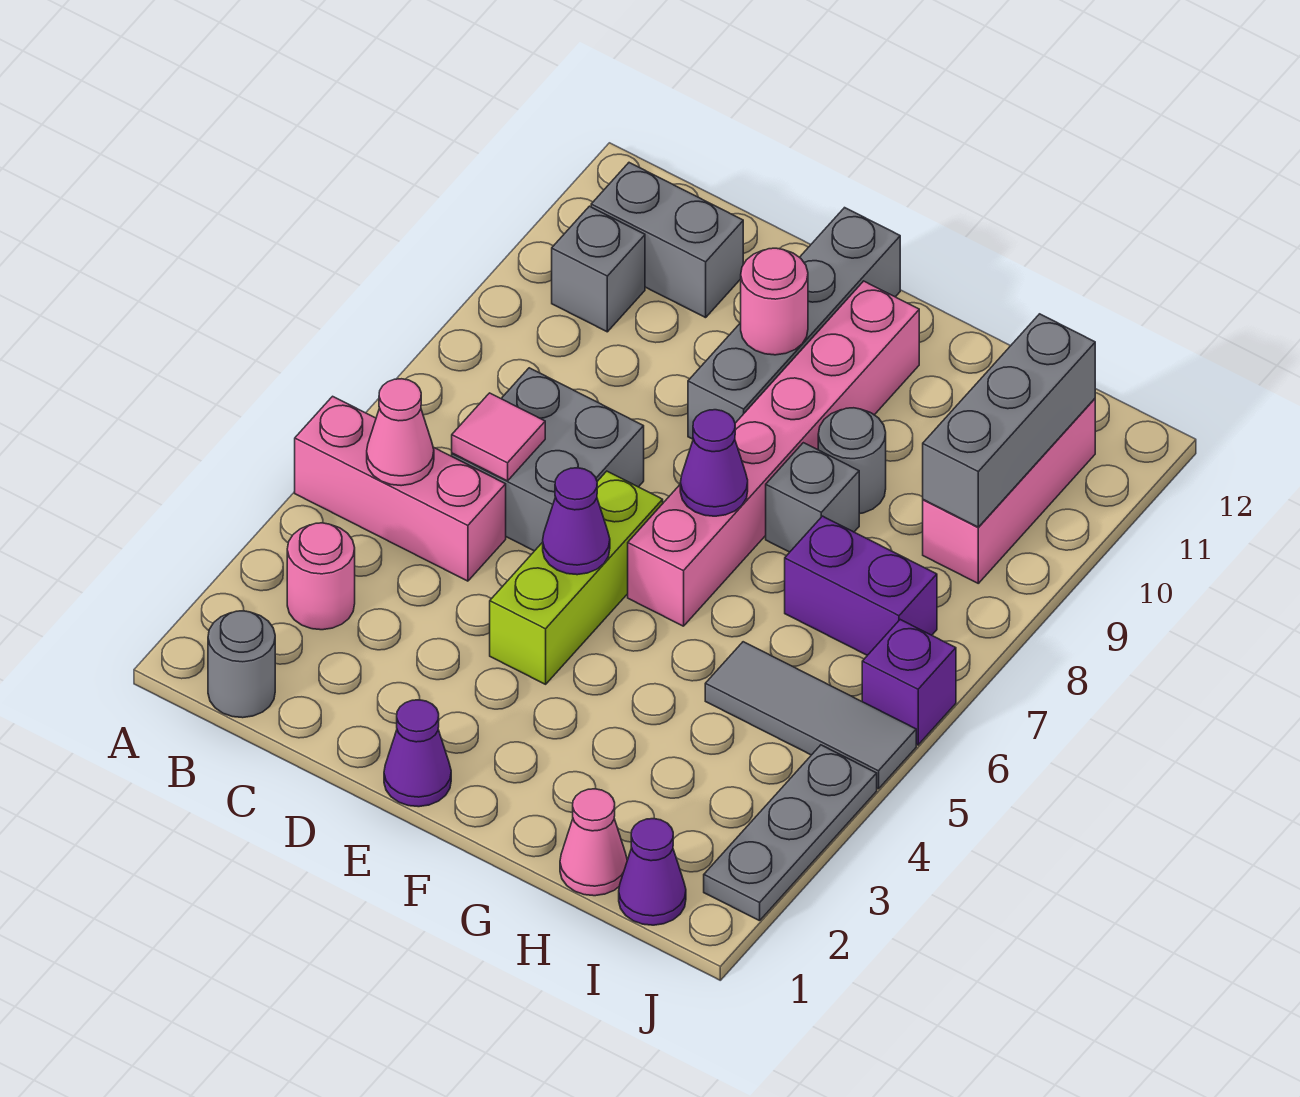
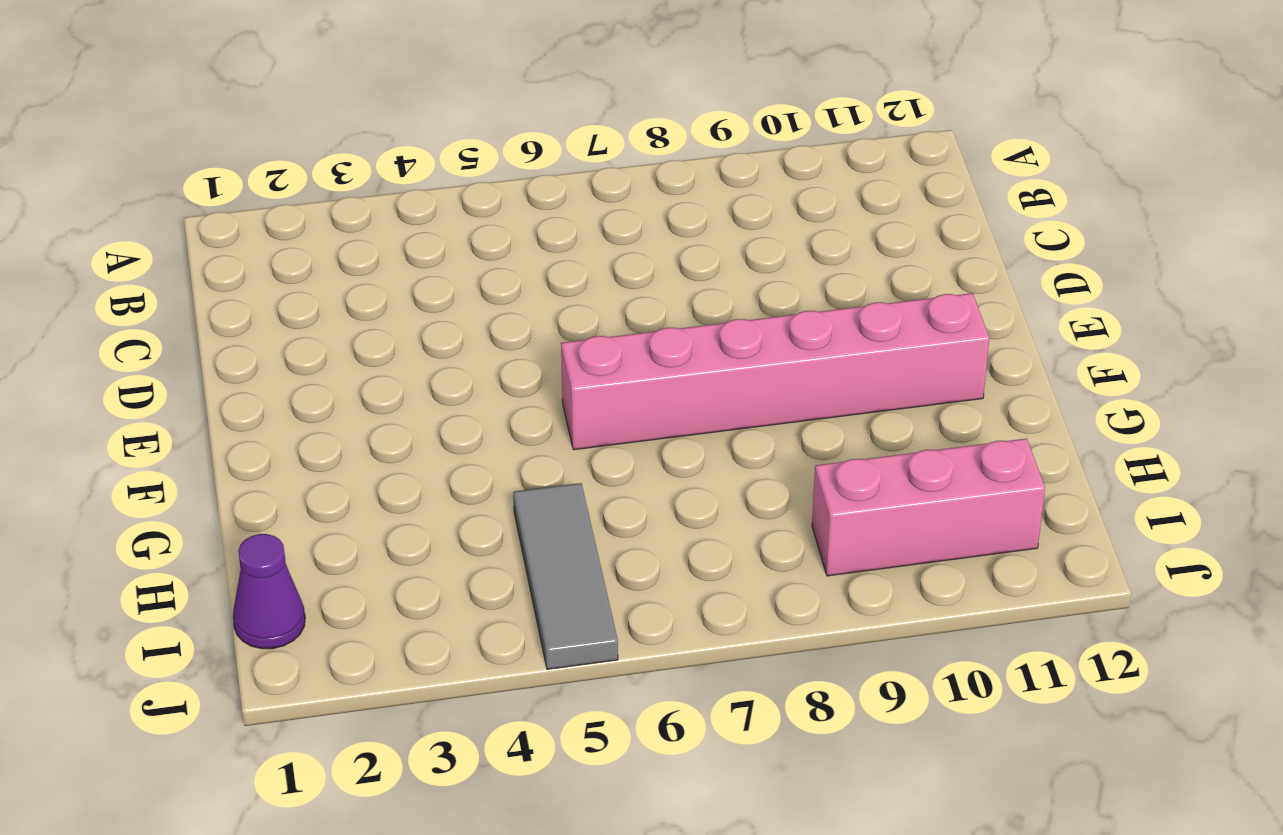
none -> pink brick A5:C5 level 1
none -> grey round brick B1 level 1
none -> pink round brick B3 level 1

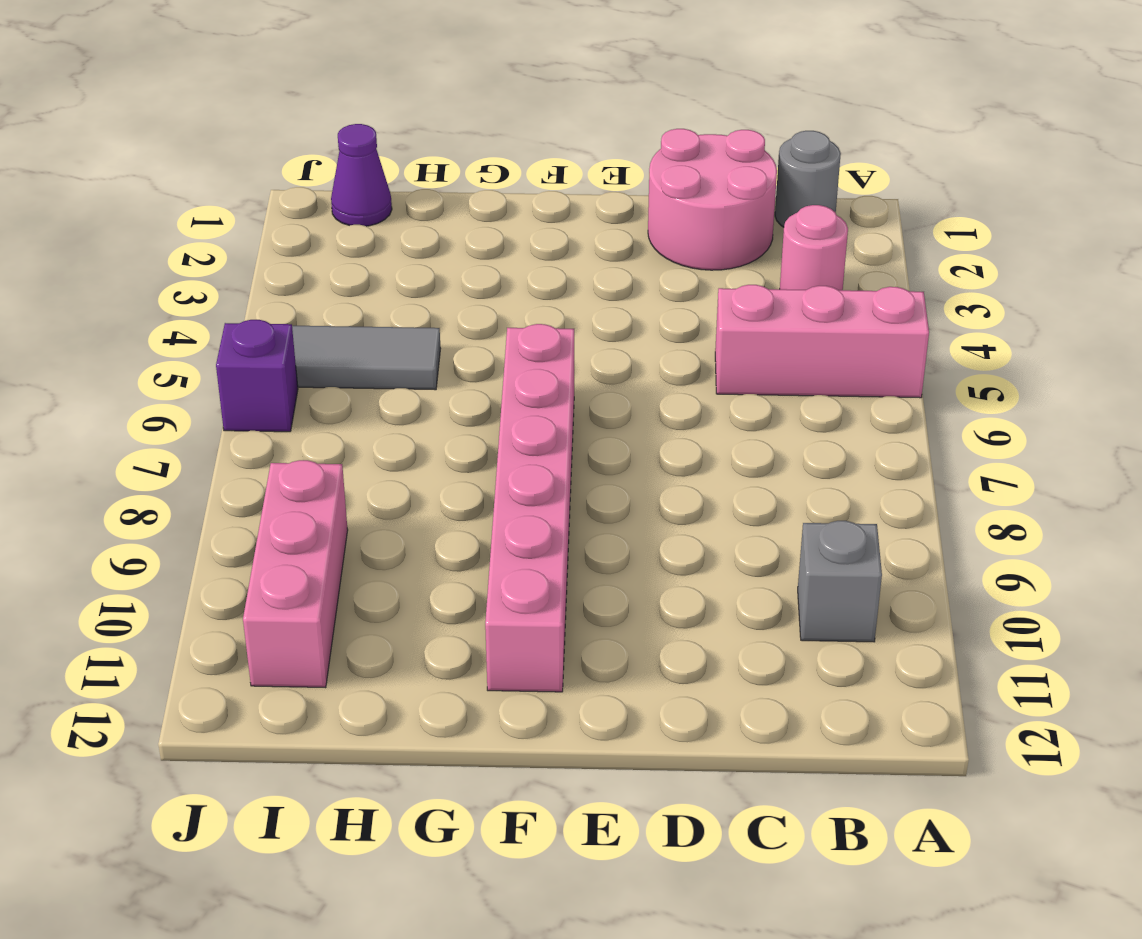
pink round brick C1:D2 level 1 -> none
none -> grey brick B11:C11 level 1
none -> grey brick C6:D7 level 1
none -> purple cone E1 level 1

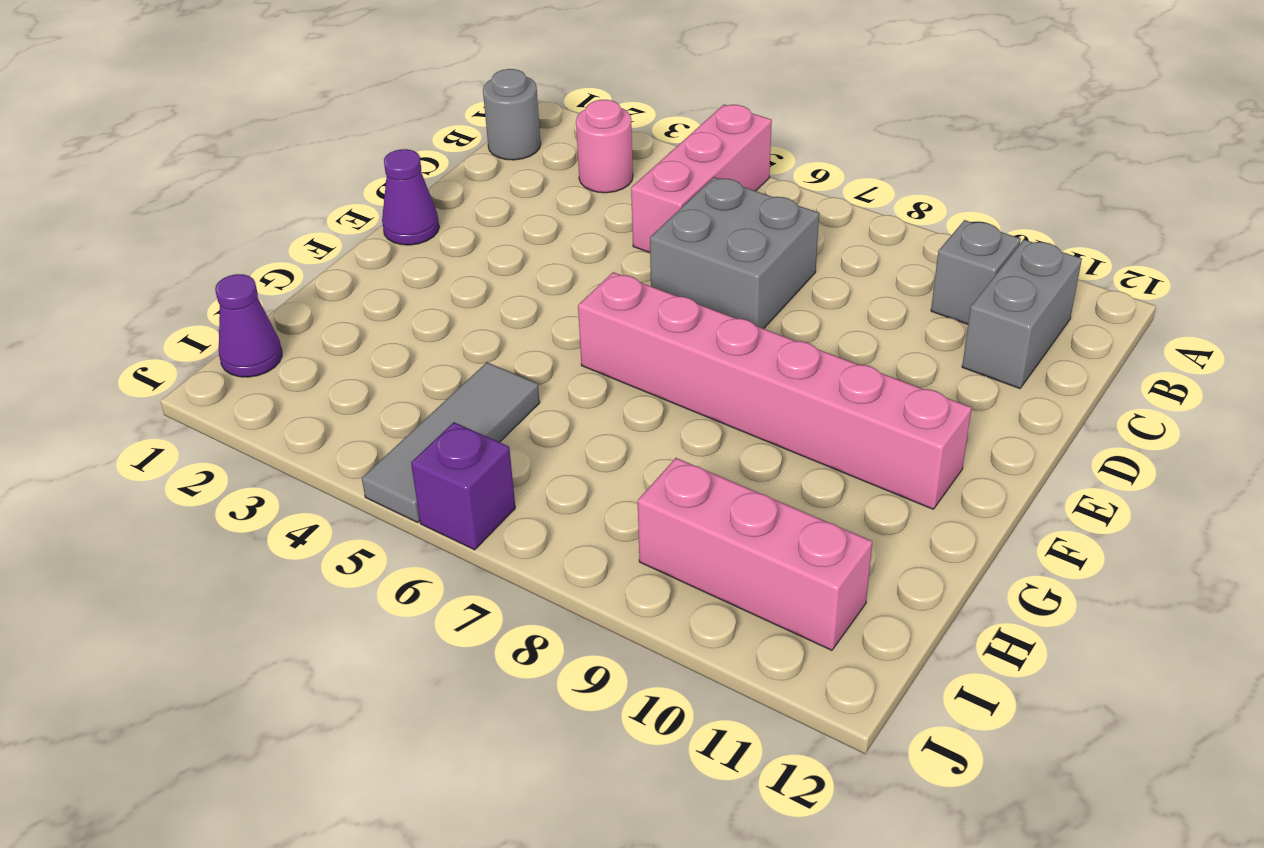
none -> lime brick E4:E6 level 1
none -> grey brick E9:E12 level 1
none -> grey brick G8 level 1

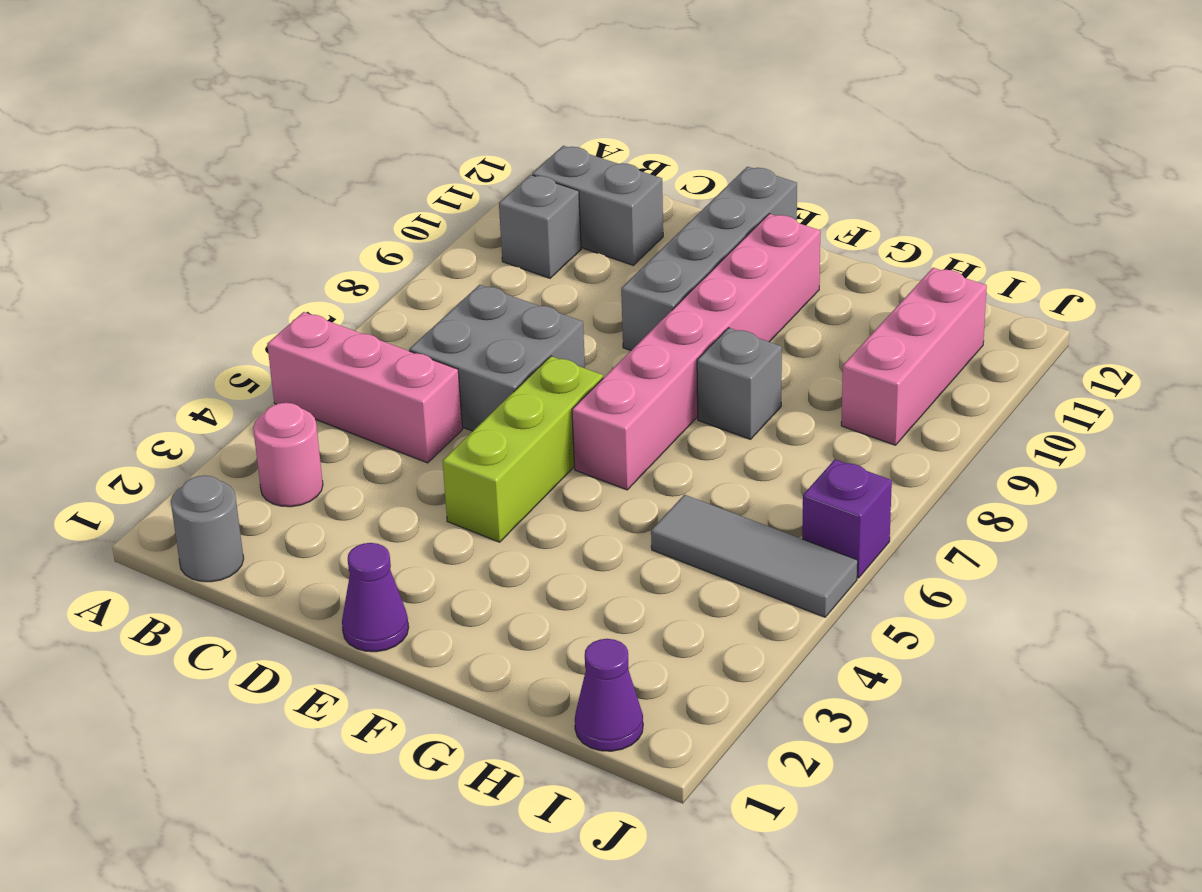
none -> grey round brick G9 level 1
none -> pink cone H1 level 1
none -> purple brick H7:I7 level 1

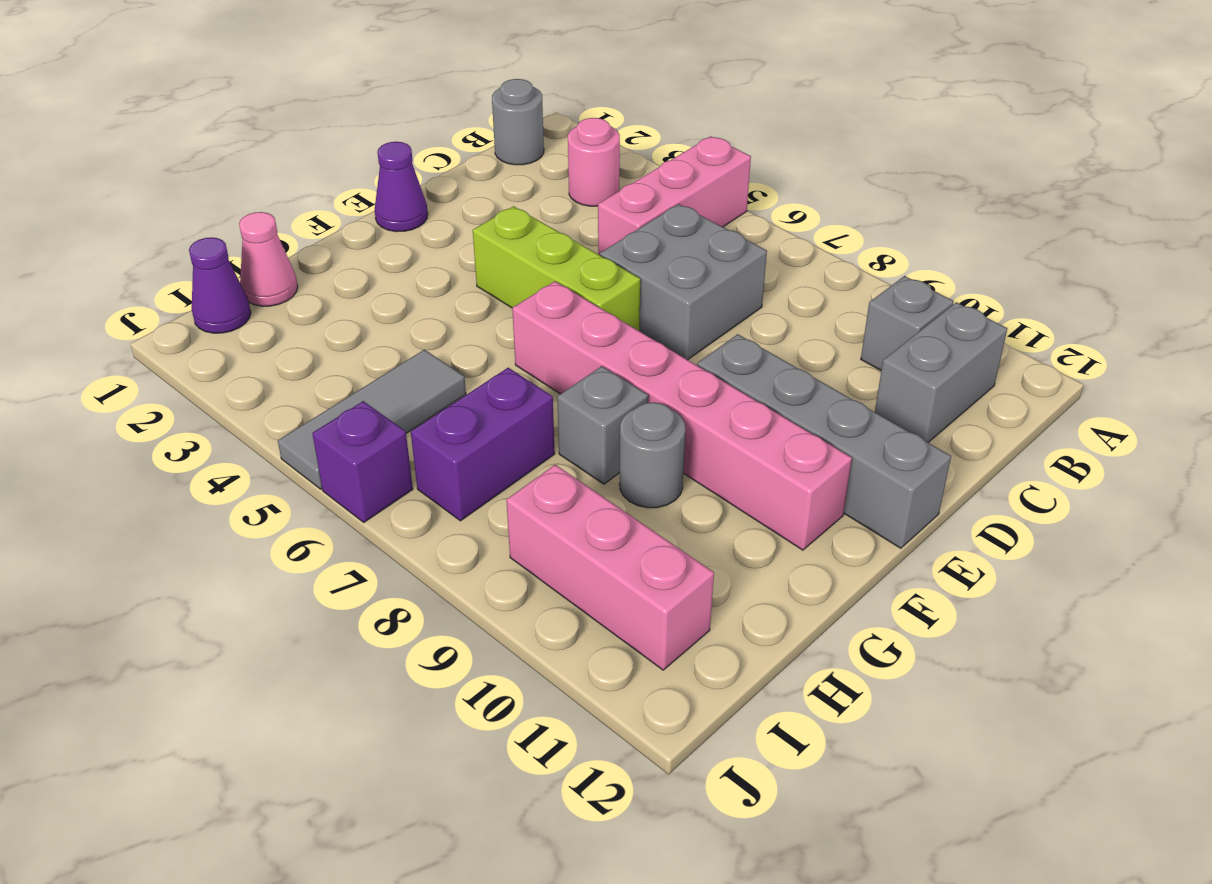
none -> grey plate J2:J4 level 1
none -> pink cone B5 level 2
none -> pink tile C6 level 2

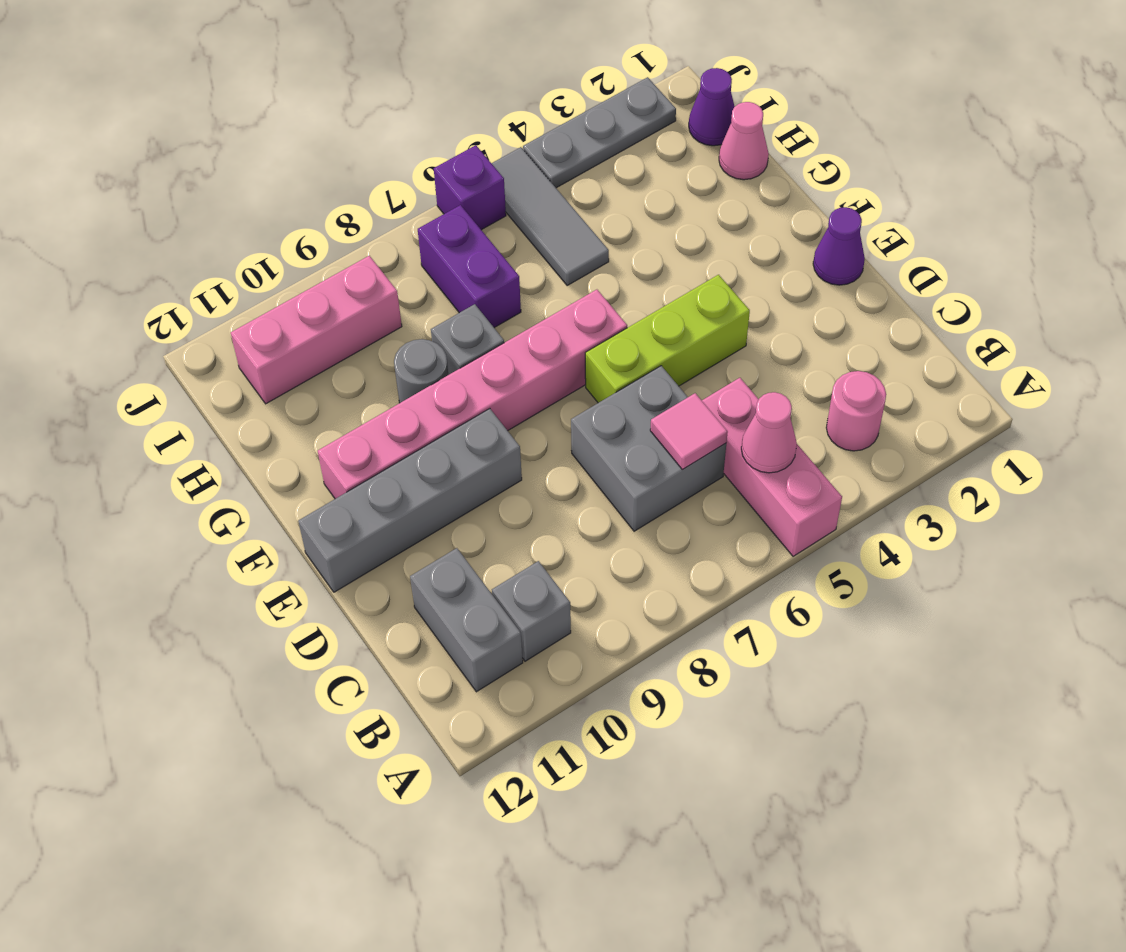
none -> grey round brick B1 level 1
none -> purple cone E5 level 2
none -> pink round brick E10 level 2

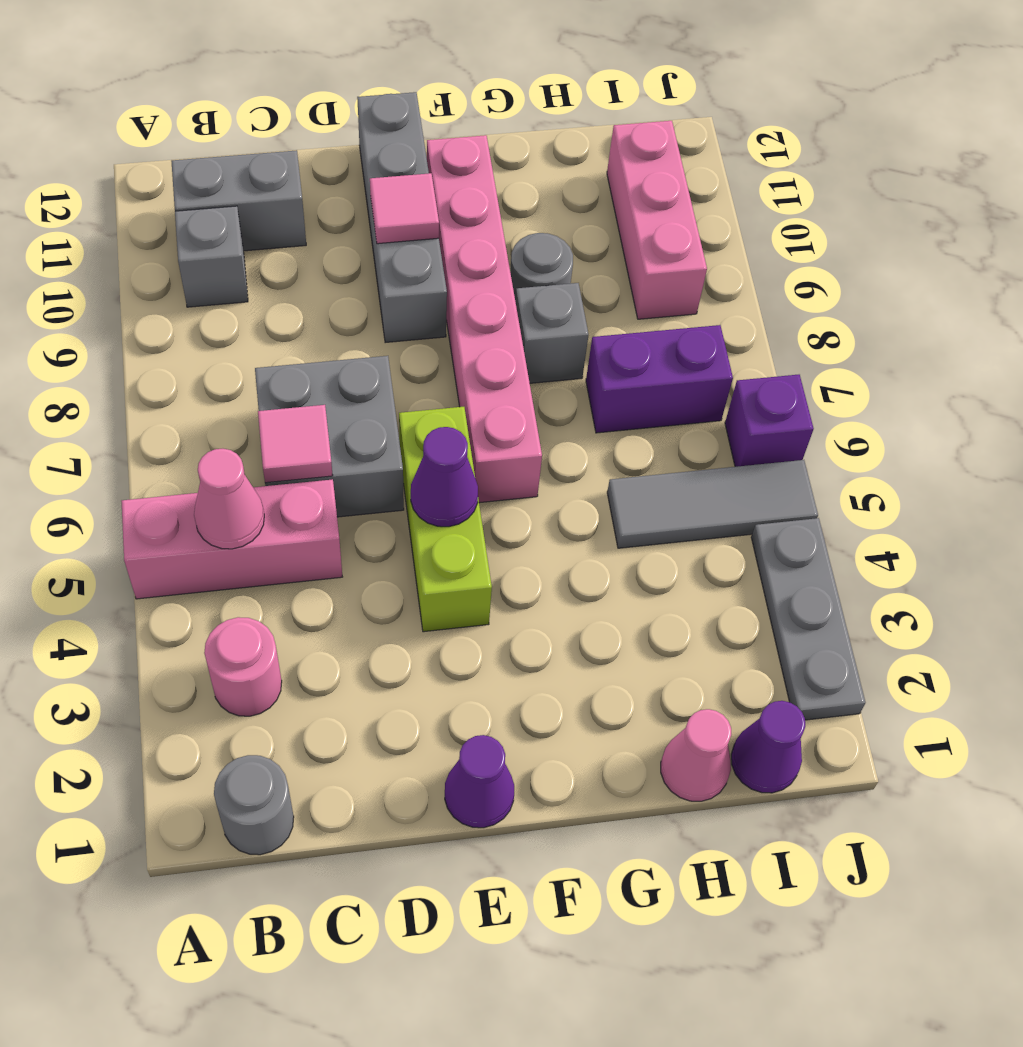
pink tile E10 level 2 -> pink round brick E10 level 2
none -> purple cone F7 level 2
none -> grey brick I9:I11 level 2

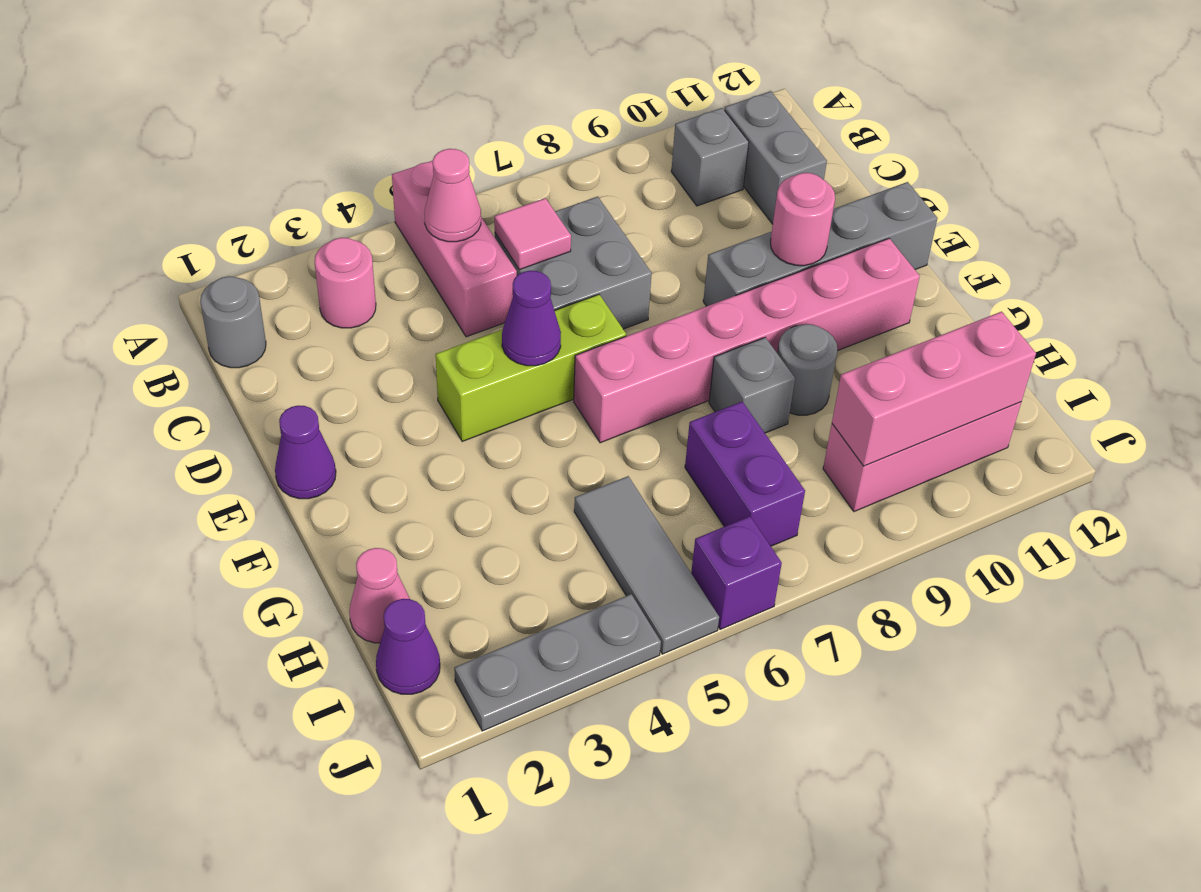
pink brick I9:I11 level 2 -> grey brick I9:I11 level 2
none -> purple cone F7 level 2

